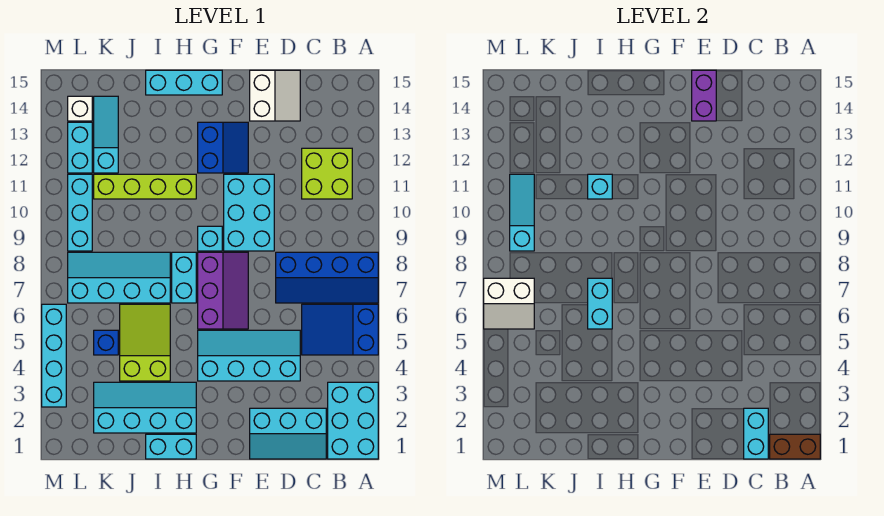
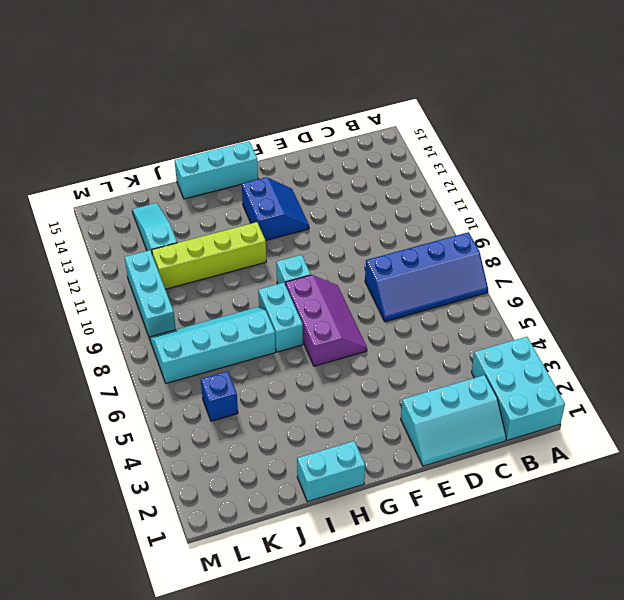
none -> blue slope A5:C6 level 1 top A
none -> lime brick B11:C12 level 1
none -> cyan slope D4:G5 level 1 top 4
none -> white slope D14:E15 level 1 top E

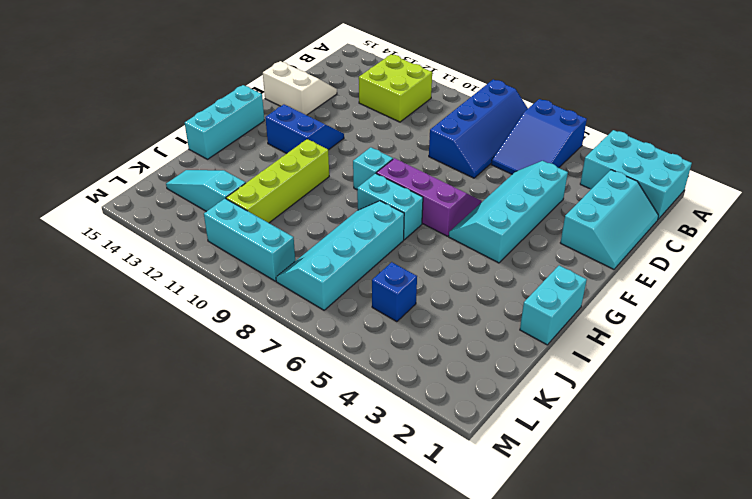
none -> cyan brick E9:F11 level 1
none -> cyan slope H2:K3 level 1 top 2
none -> lime slope I4:J6 level 1 top 4
none -> cyan brick L12:L13 level 1

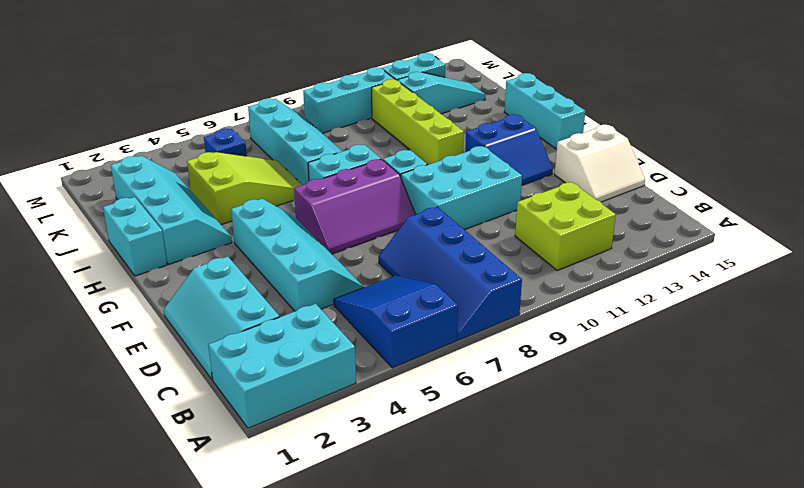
none -> white brick L14 level 1
none -> cyan brick M3:M6 level 1
none -> brown brick A1:B1 level 2
none -> cyan brick C1:C2 level 2

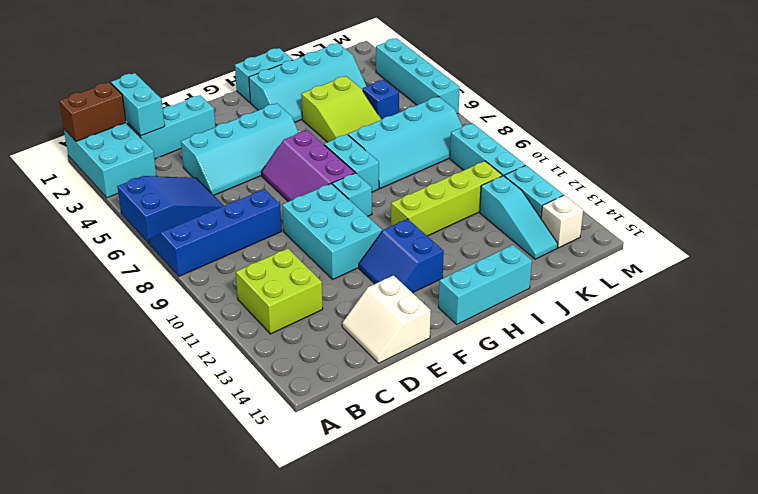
none -> purple brick E14:E15 level 2
none -> cyan brick I6:I7 level 2
none -> cyan brick I11 level 2
none -> white slope L6:M7 level 2 top 7

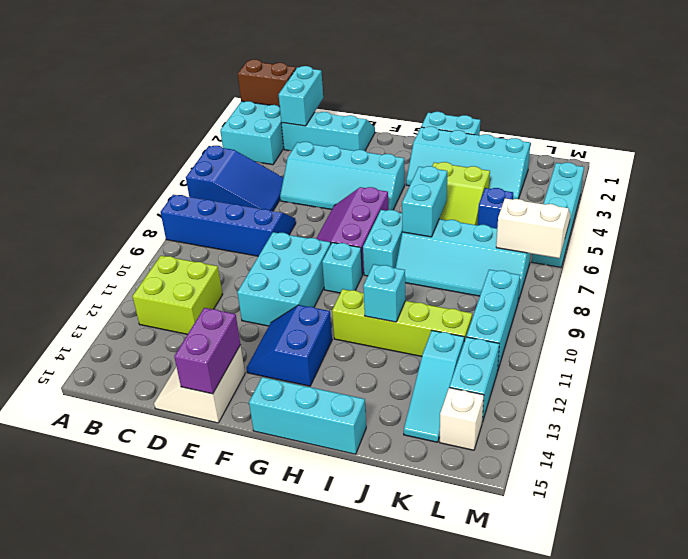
none -> cyan slope L9:L11 level 2 top 9

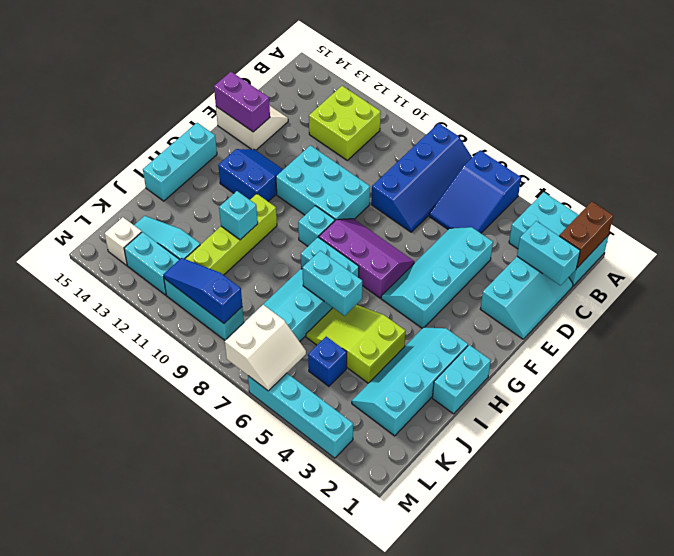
blue slope L9:L11 level 2 top 9 -> cyan slope L9:L11 level 2 top 9

